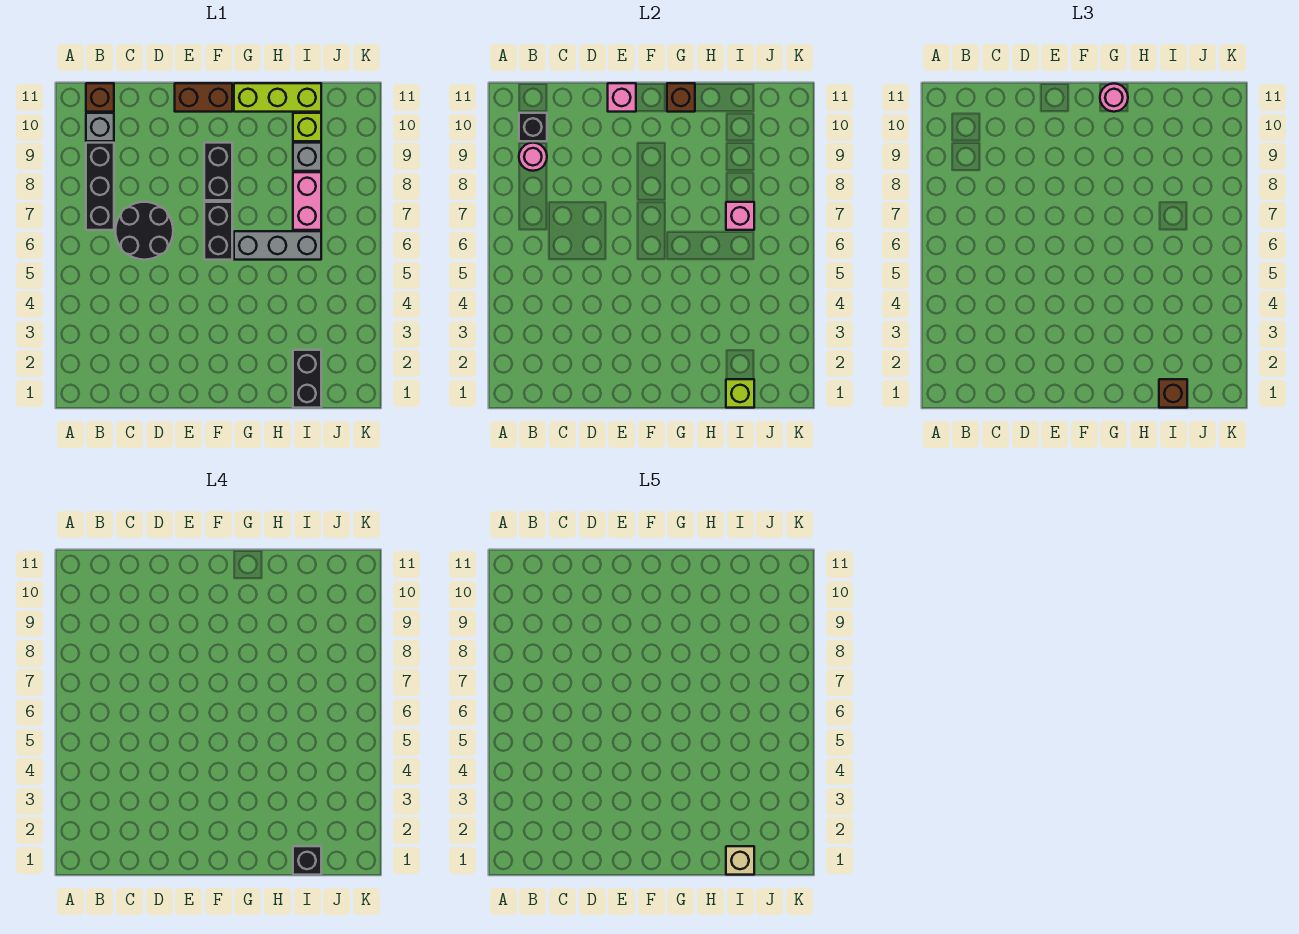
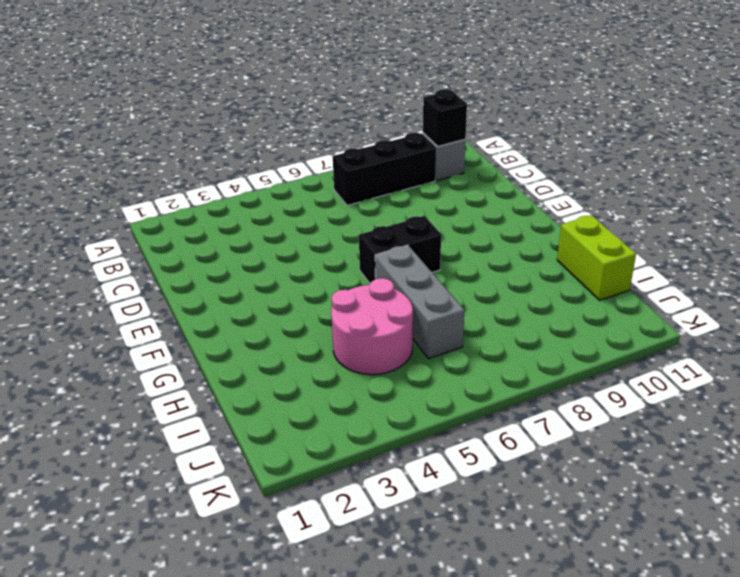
pink round brick H4:I5 level 1 -> none
lime brick H11:I11 level 1 -> lime brick G11:I11 level 1
none -> brown brick B11 level 1
none -> black round brick C6:D7 level 1
none -> brown brick E11:F11 level 1

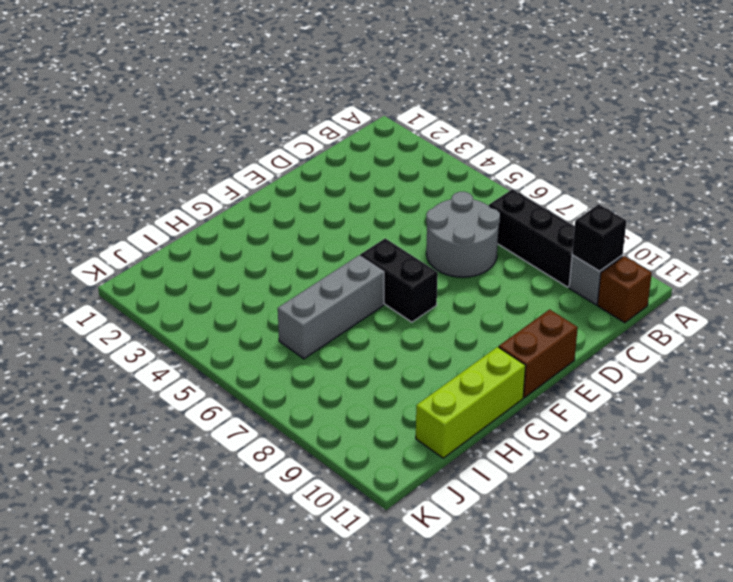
grey round brick C6:D7 level 1 -> black round brick C6:D7 level 1
none -> black brick F8:F9 level 1
none -> black brick I1:I2 level 1
none -> pink brick I7:I8 level 1

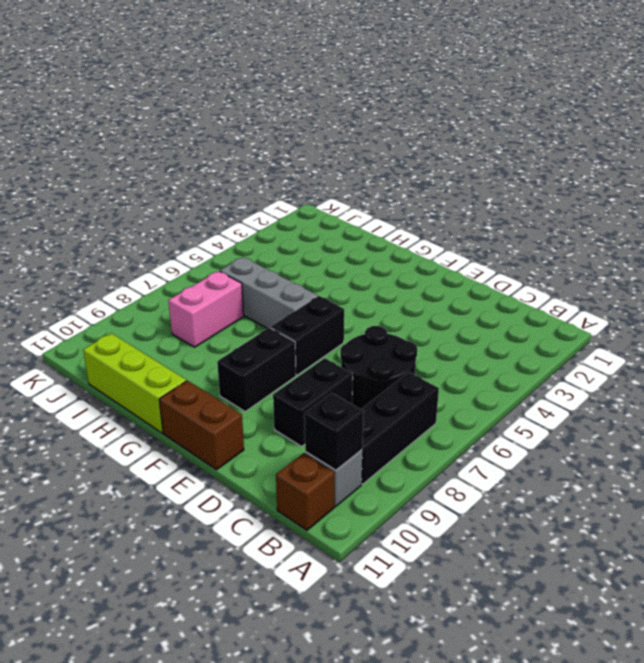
black brick D8:D9 level 1 -> black brick I1:I2 level 1
none -> grey brick I9 level 1
none -> lime brick I10 level 1
none -> pink round brick B9 level 2

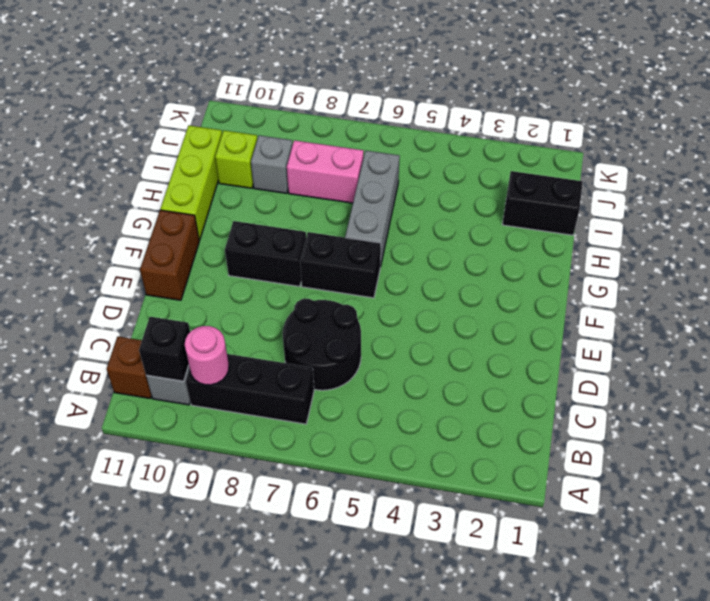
none -> pink brick E11 level 2
none -> brown brick G11 level 2
none -> lime brick I1 level 2

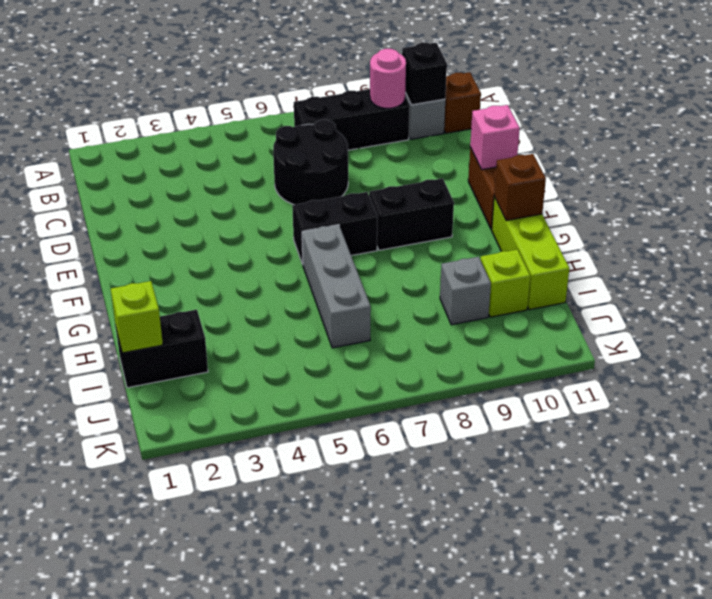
none -> pink brick I7:I8 level 1
none -> pink brick I7 level 2
none -> pink round brick G11 level 3

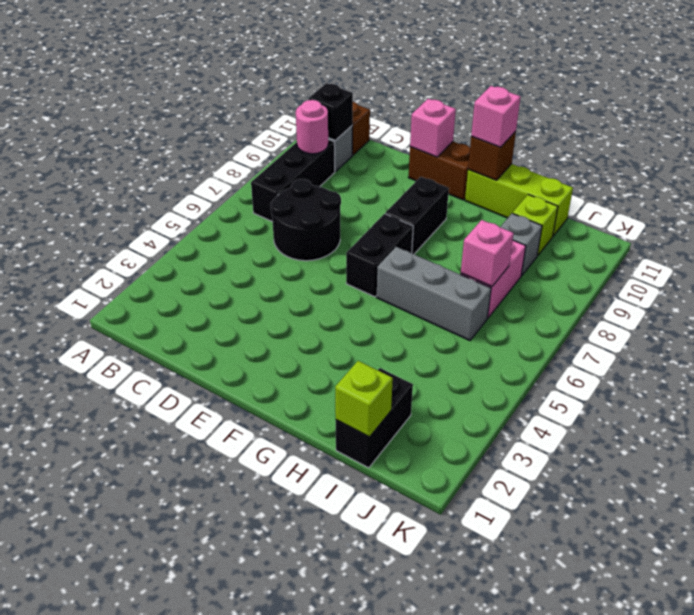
pink brick G11 level 3 -> pink round brick G11 level 3
none -> brown brick I1 level 3
none -> black brick I1 level 4
none -> tan brick I1 level 5

